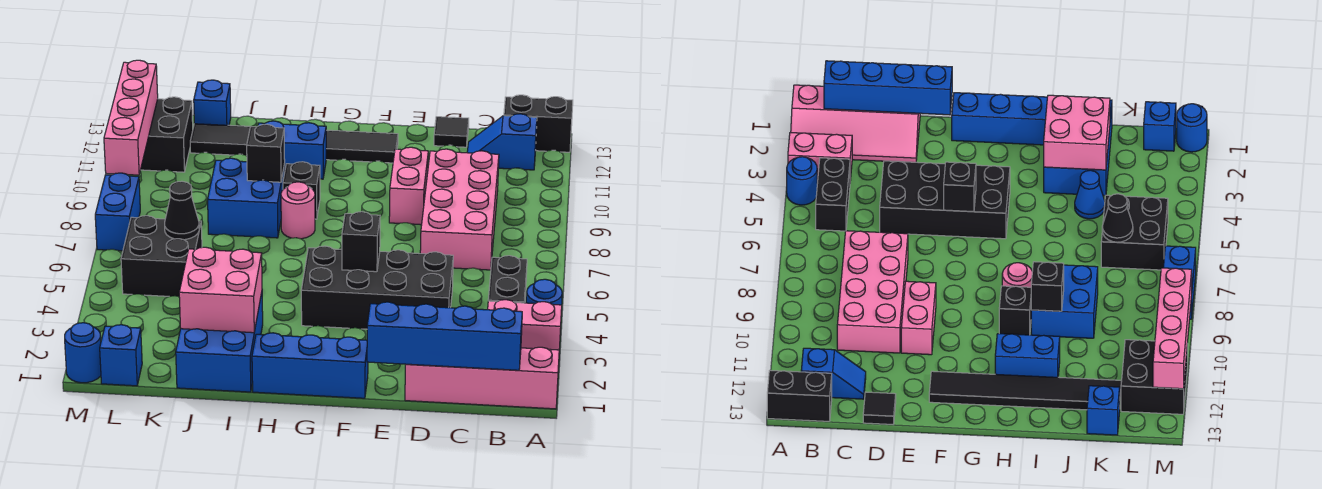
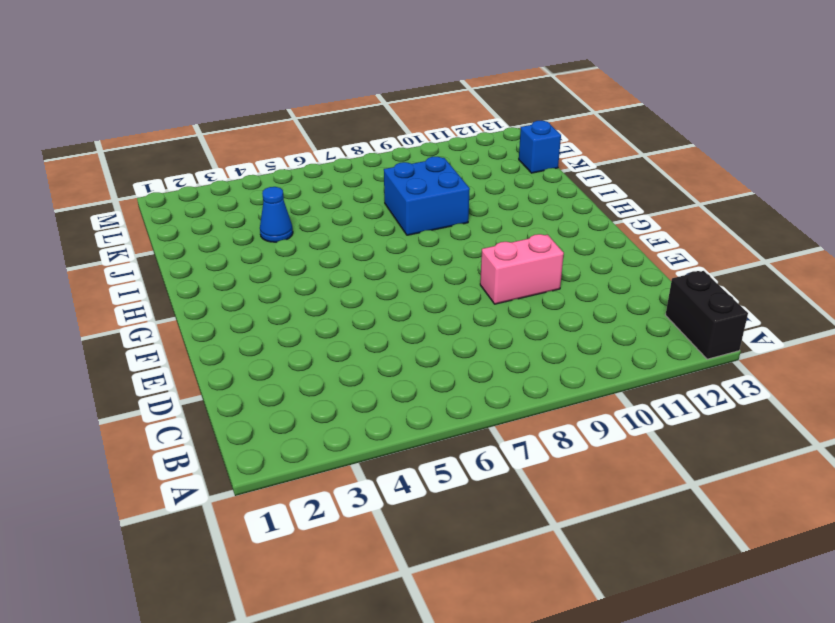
none -> pink slope A1:D2 level 1 top 1
none -> pink brick A3:B3 level 1
none -> blue round brick A4 level 1
none -> black brick B4:B5 level 1

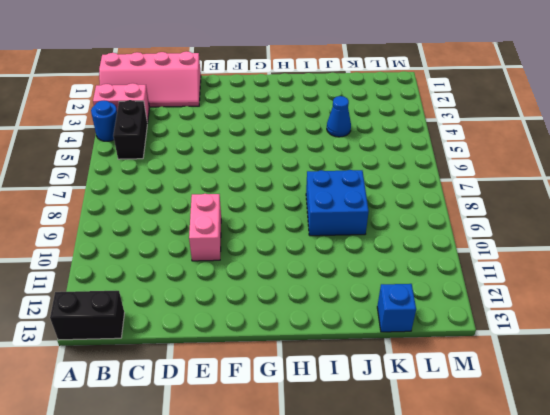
none -> blue slope B12:C12 level 1 top B
none -> pink brick C7:D10 level 1
none -> black brick D4:G5 level 1
none -> black tile D13 level 1

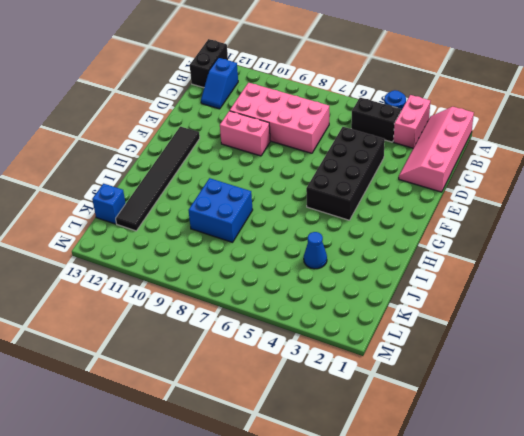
none -> black tile D13 level 1
none -> blue brick F1:H1 level 1
none -> pink round brick H8 level 1
none -> black brick H9 level 1

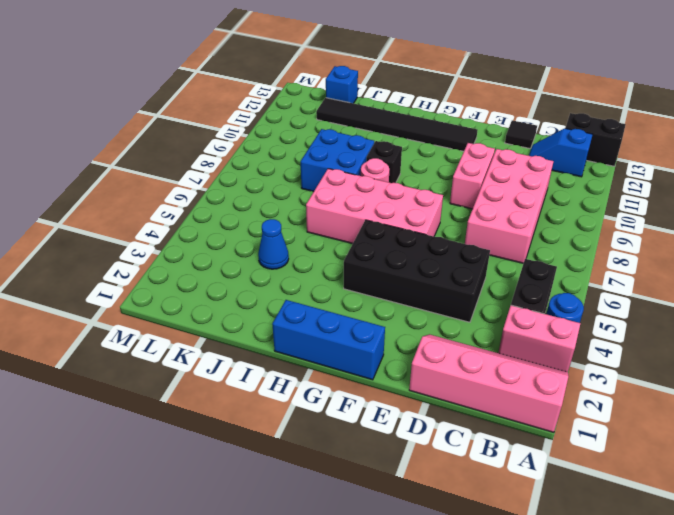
pink brick F6:I7 level 1 -> none
none -> blue brick H11:I11 level 1
none -> blue brick I1:J3 level 1
none -> black brick K5:L6 level 1
none -> blue brick L1 level 1

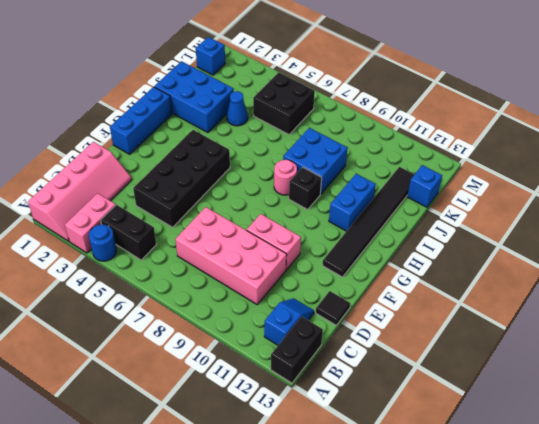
none -> black brick L11:M12 level 1
none -> blue round brick M1 level 1
none -> blue brick M7:M8 level 1
none -> blue brick B1:E1 level 2

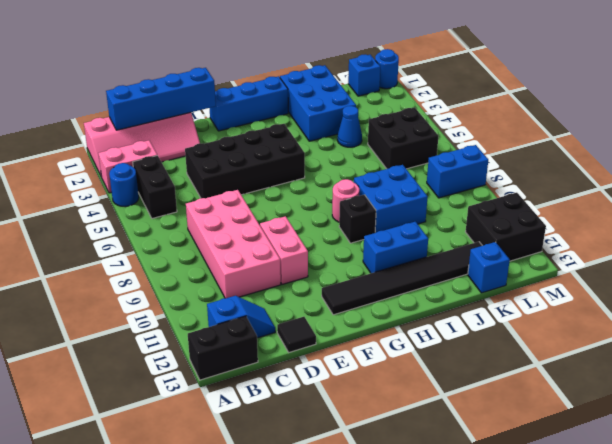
blue brick L8:M8 level 1 -> blue brick M7:M8 level 1
none -> black brick F5 level 2
none -> pink brick I2:J3 level 2
none -> black brick I9 level 2
none -> black cone K6 level 2

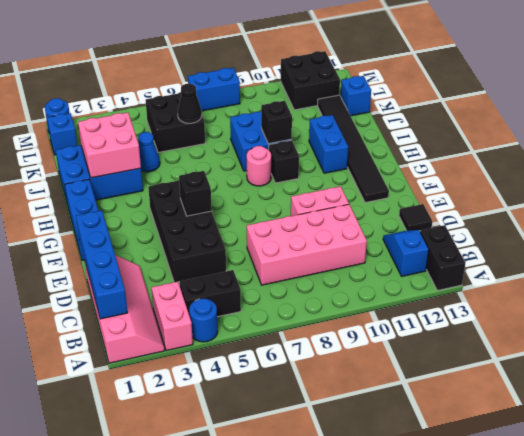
none -> pink brick M9:M12 level 2

